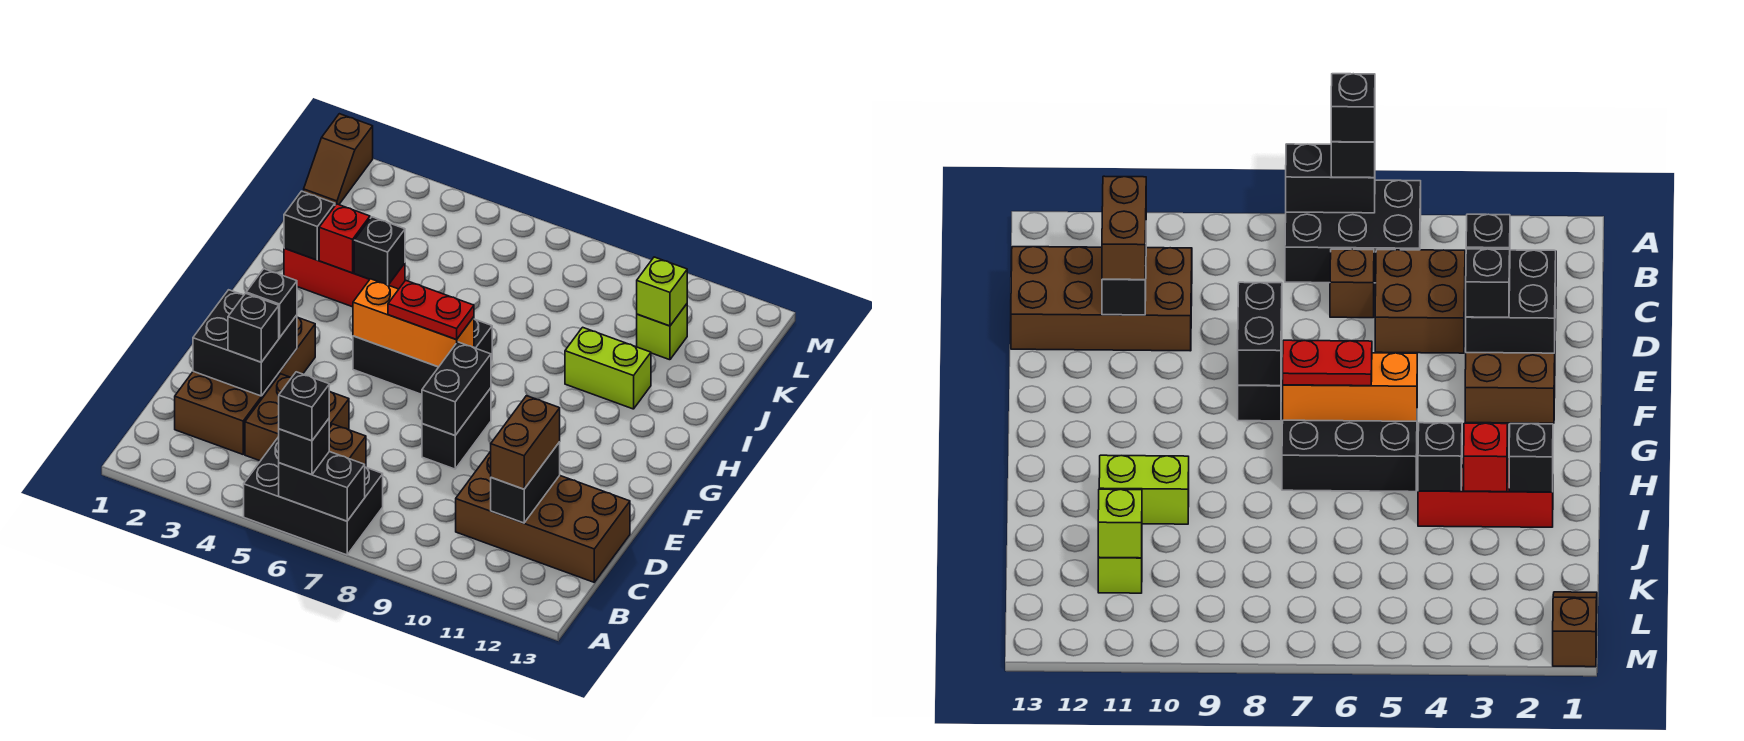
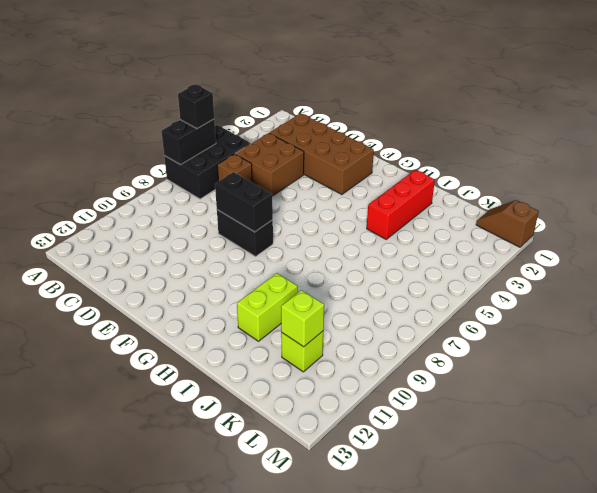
none -> brown brick C10:D13 level 1
none -> black brick G5:H7 level 1
none -> black brick C11:D11 level 2

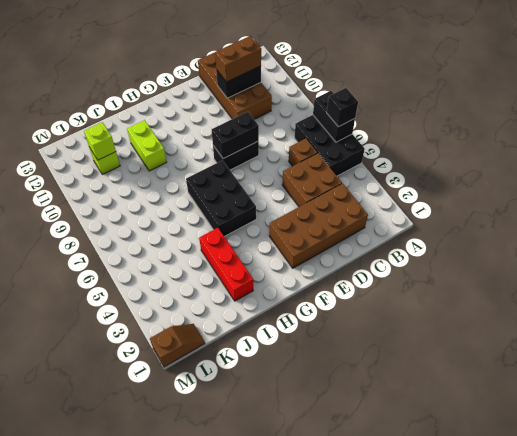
none -> black brick D2:E3 level 2
none -> orange brick G5:G7 level 2
none -> black brick I2 level 2

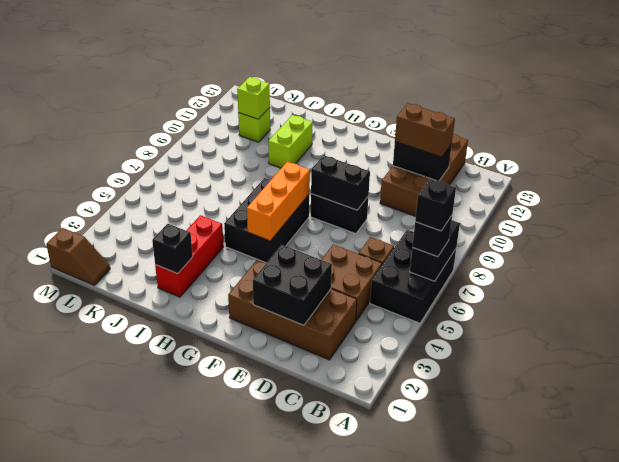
none -> red brick I3 level 2
none -> black brick I4 level 2
none -> black brick D3 level 3

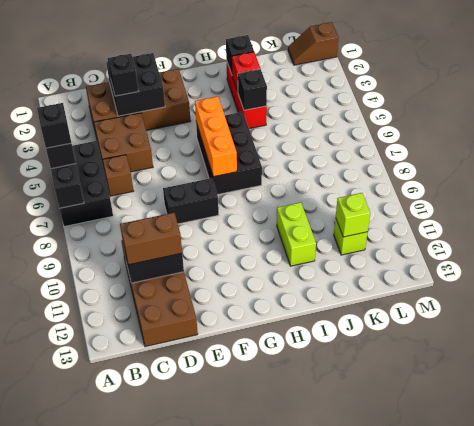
none -> black brick E8:F8 level 2
none -> black brick E3 level 3
none -> red plate G6:G7 level 3

